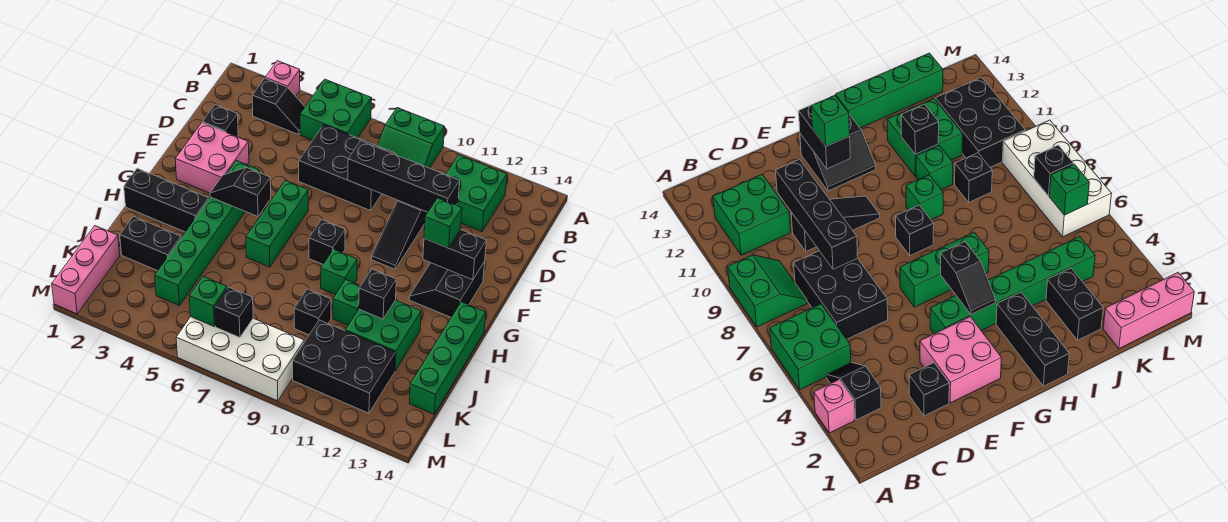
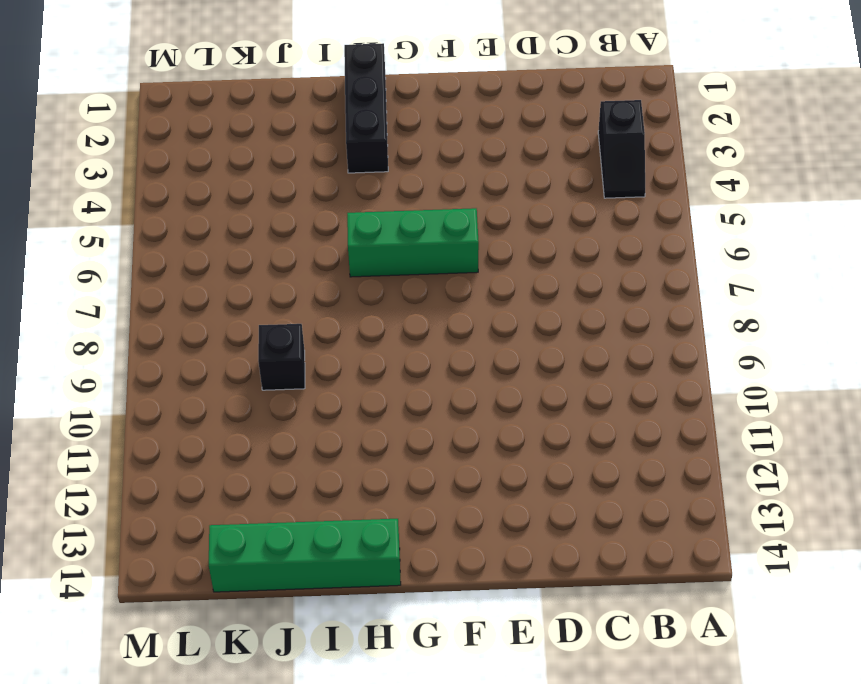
none -> pink brick A3 level 1
none -> green brick A5:B6 level 1
none -> green slope A8:B9 level 1 top A
none -> green brick B11:C12 level 1

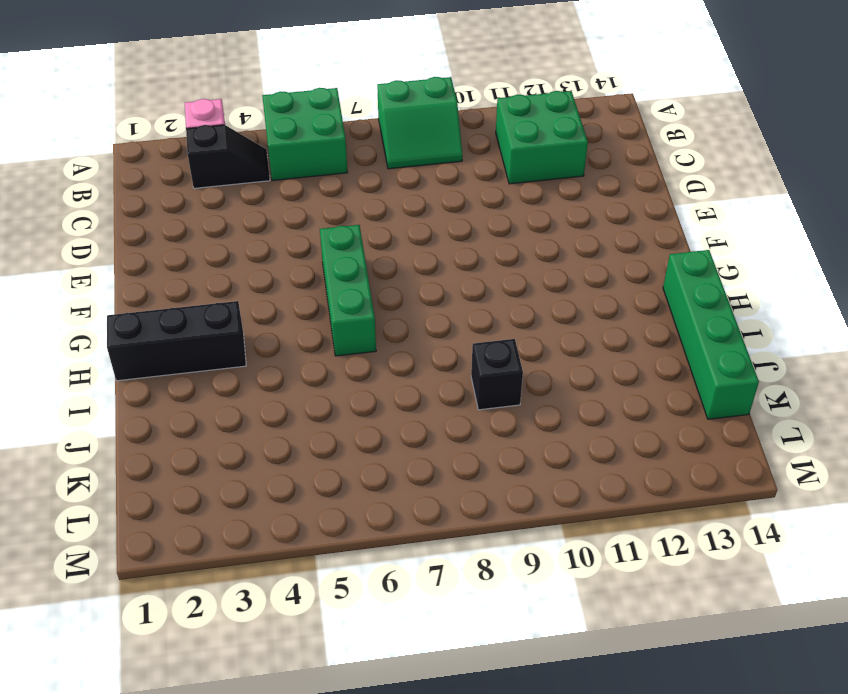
none -> black brick C6:D8 level 1
none -> black brick D2 level 1
none -> black slope D10:F10 level 1 top D
none -> pink brick E2:F3 level 1

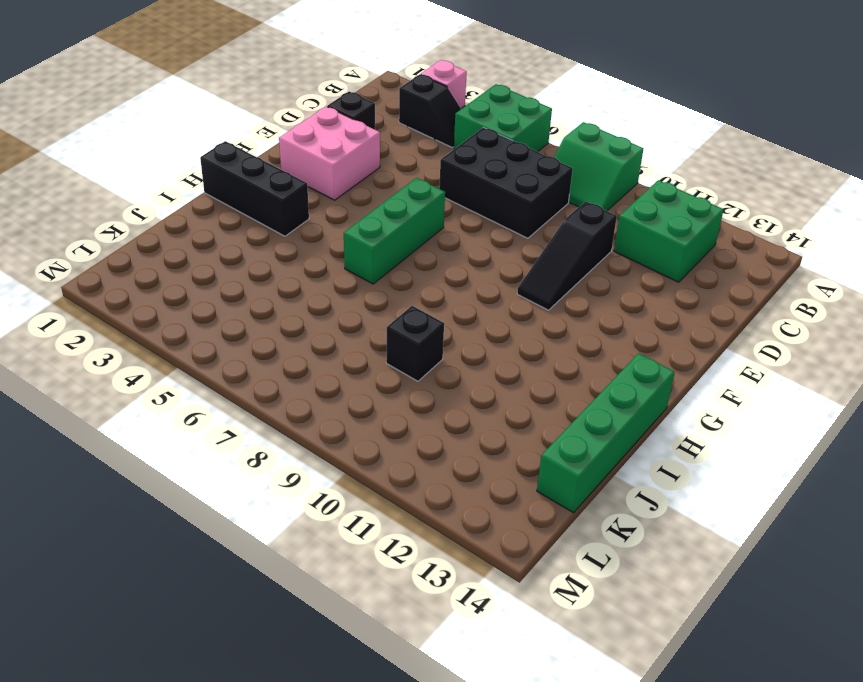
none -> green brick F4:K4 level 1
none -> black slope F12:G13 level 1 top 13
none -> black brick G8 level 1
none -> green brick H9 level 1

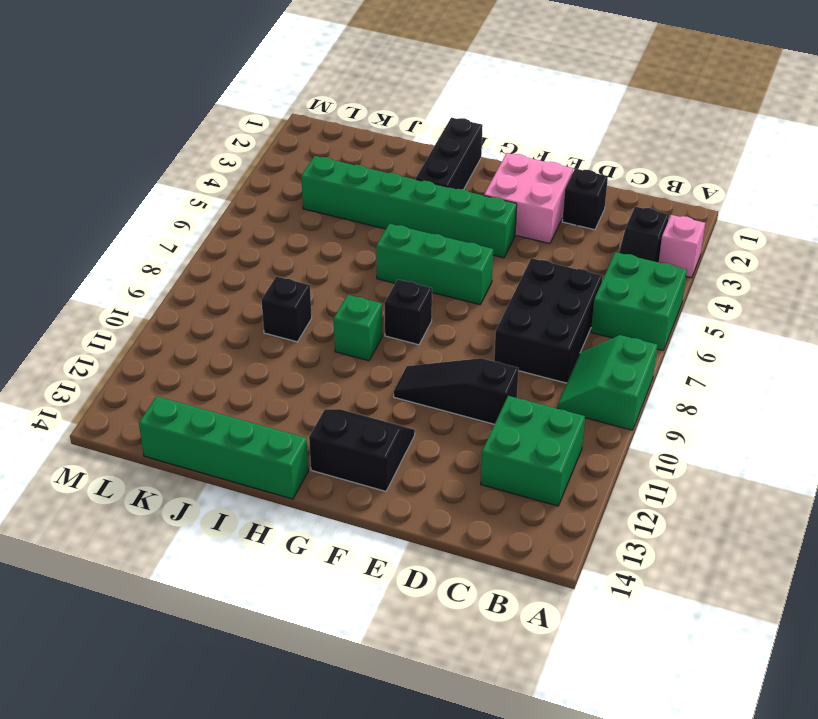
none -> green brick I10 level 1
none -> green brick I11:J12 level 1
none -> black brick J2:J3 level 1
none -> pink brick K1:M1 level 1

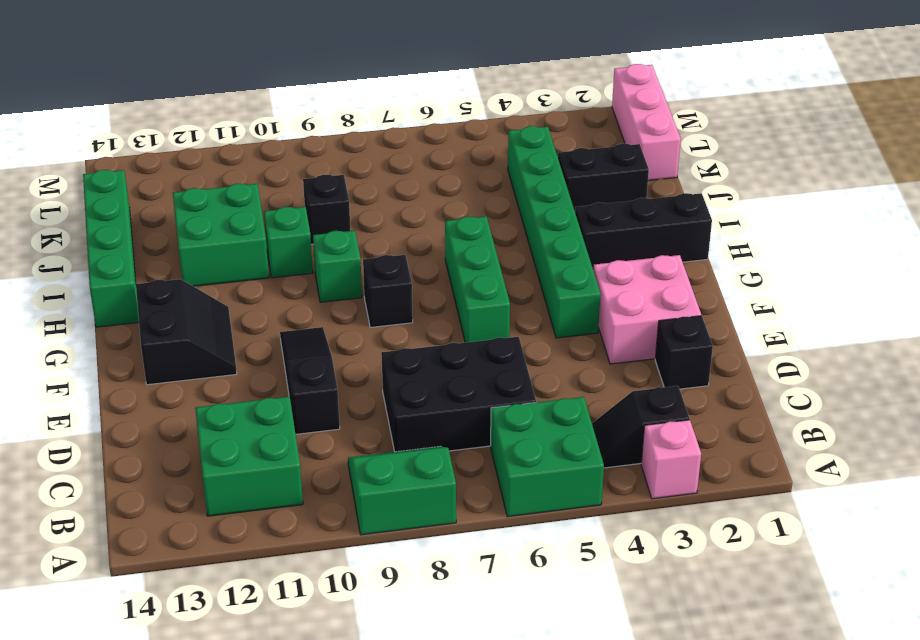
none -> black brick K10:L12 level 1
none -> white brick L6:M9 level 1
none -> black brick D8:D11 level 2
none -> black brick F12:F13 level 2

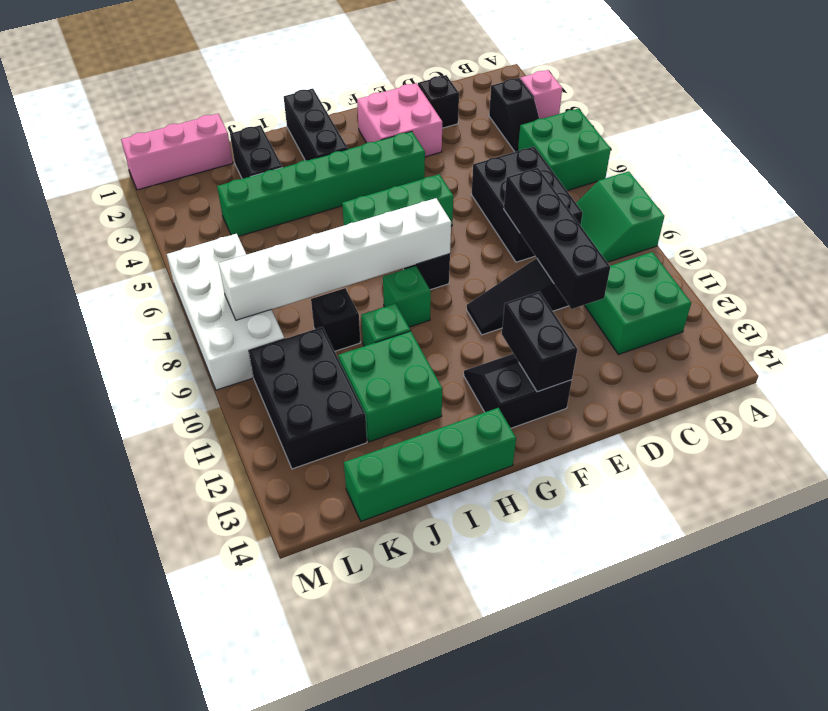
white brick G8:L8 level 2 -> none
none -> black slope G4:G5 level 2 top 5
none -> black brick I11 level 2
none -> green brick L6 level 2
none -> black brick L7 level 2

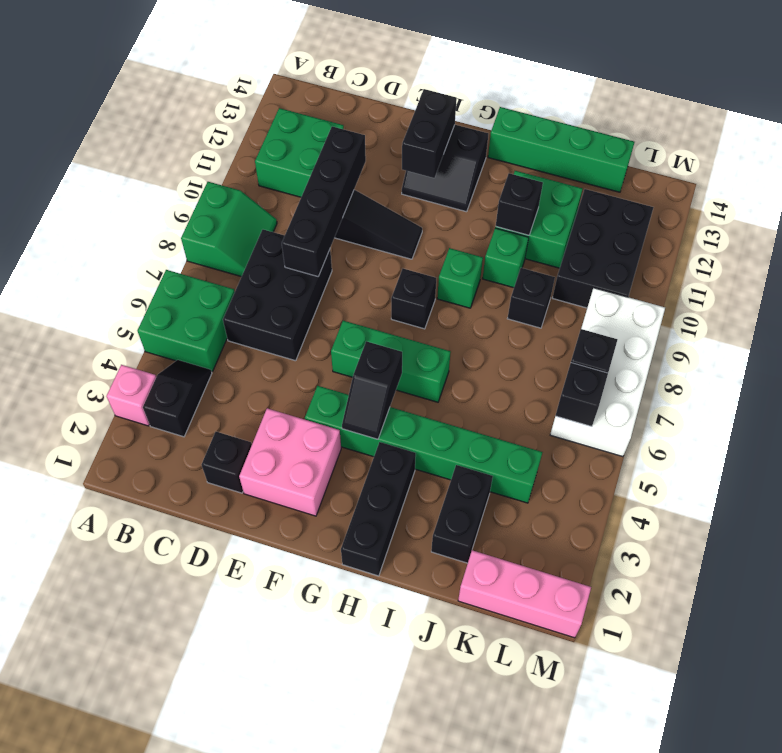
black brick L6 level 2 -> green brick L6 level 2
none -> green brick F12 level 3

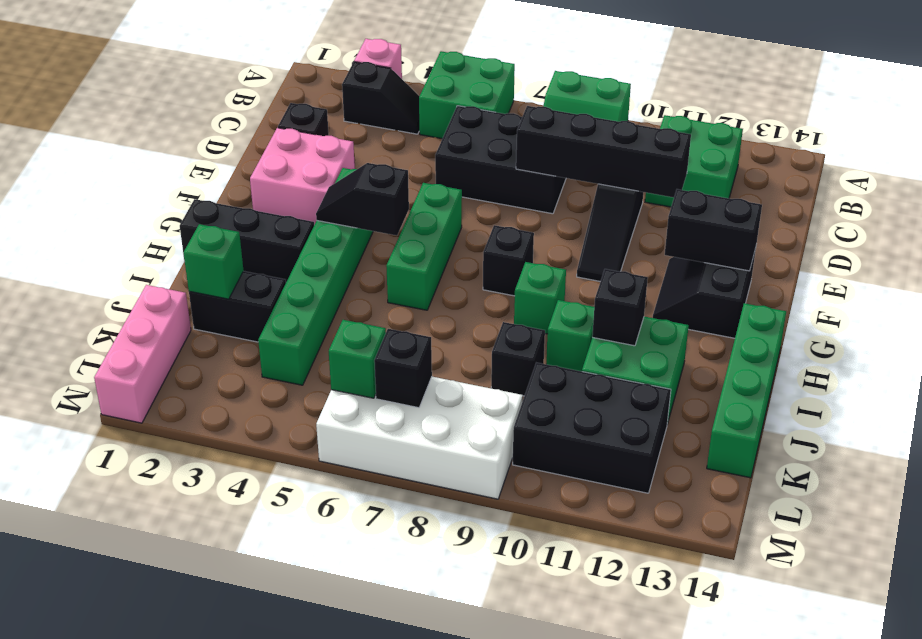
green brick J2 level 2 -> green brick F12 level 3

